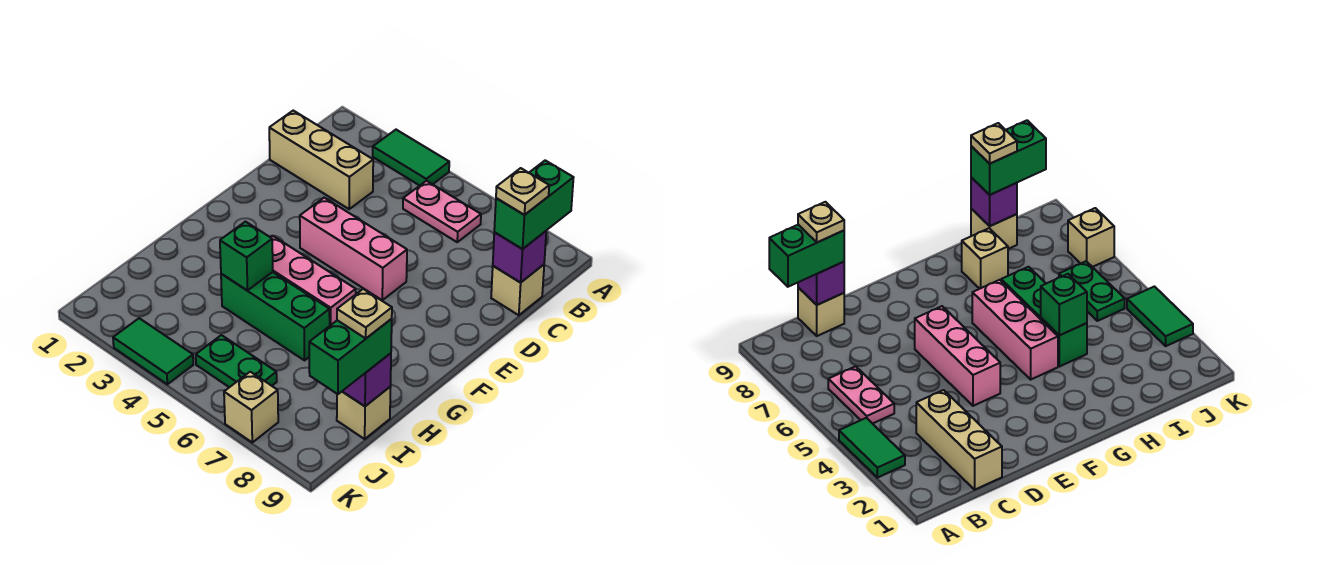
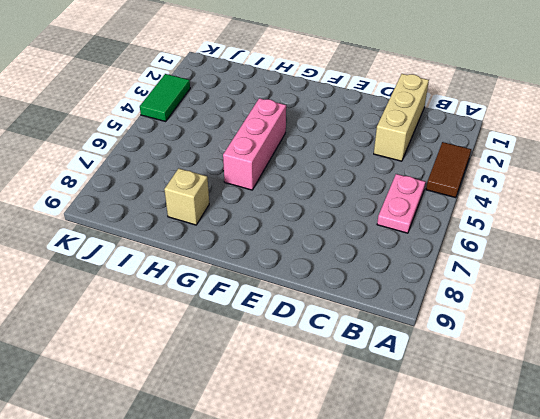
brown tile A3:A4 level 1 -> green tile A3:A4 level 1
none -> tan brick C9 level 1
none -> pink brick E4:E6 level 1
none -> green brick H4:H6 level 1

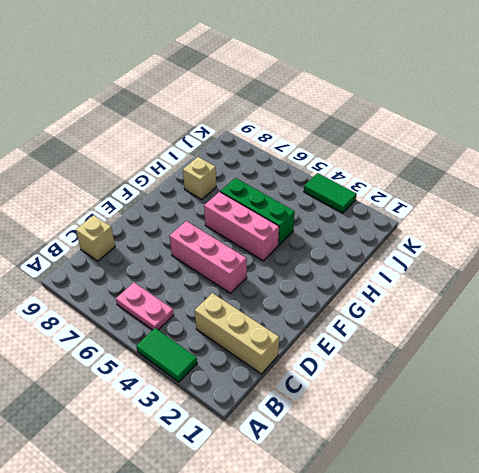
none -> tan brick I9 level 1
none -> green plate J5:J6 level 1
none -> tan brick K7 level 1

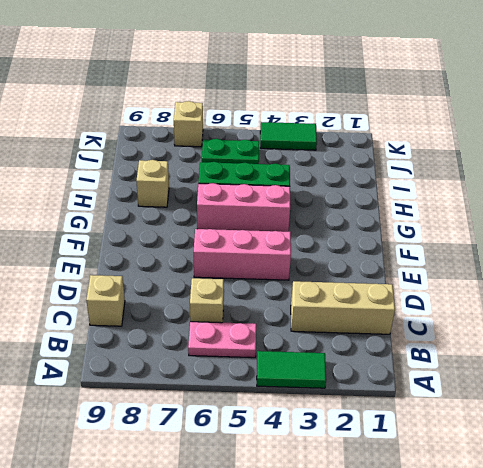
tan brick C6 level 1 -> tan brick I9 level 1
none -> purple brick C9 level 2
none -> green brick H4 level 2
none -> purple brick I9 level 2

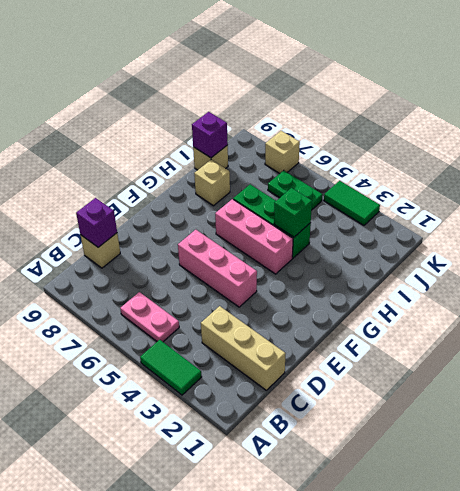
none -> green brick B9:C9 level 3
none -> green brick I9:J9 level 3
none -> tan plate C9 level 4

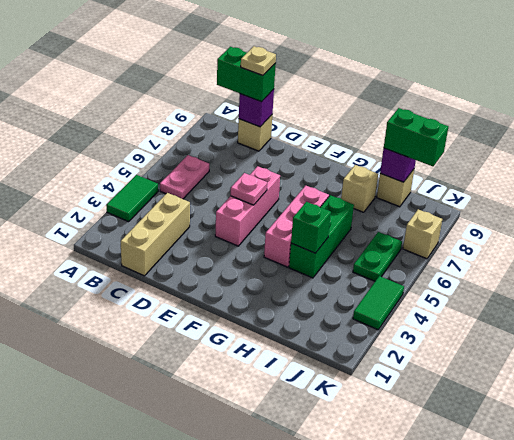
pink plate E5 level 2 -> none
none -> tan plate I9 level 4

